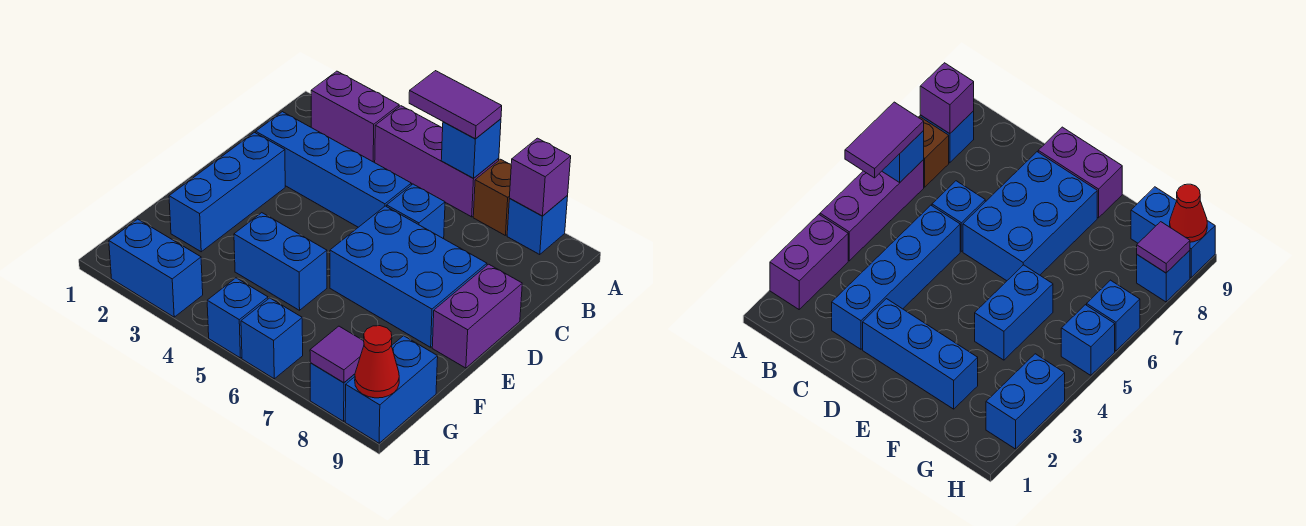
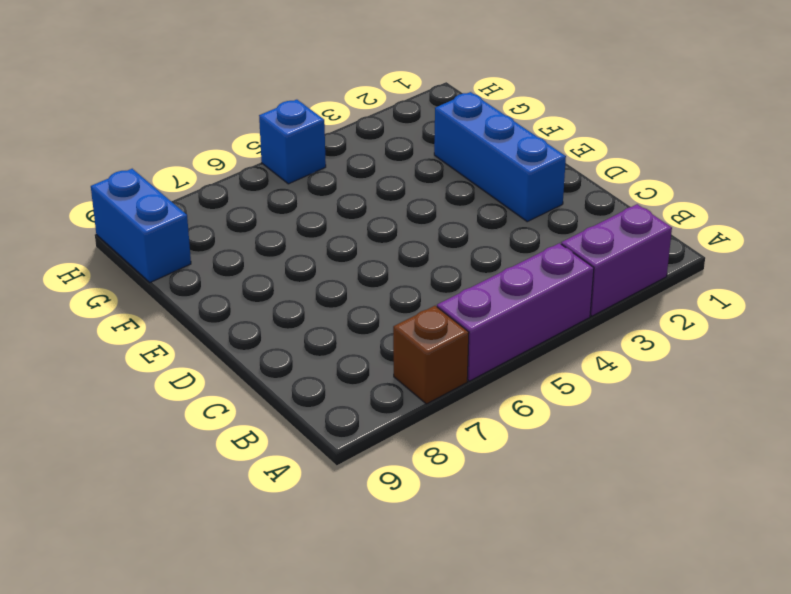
none -> blue brick A8 level 1
none -> blue brick C2:C5 level 1
none -> blue brick C6 level 1

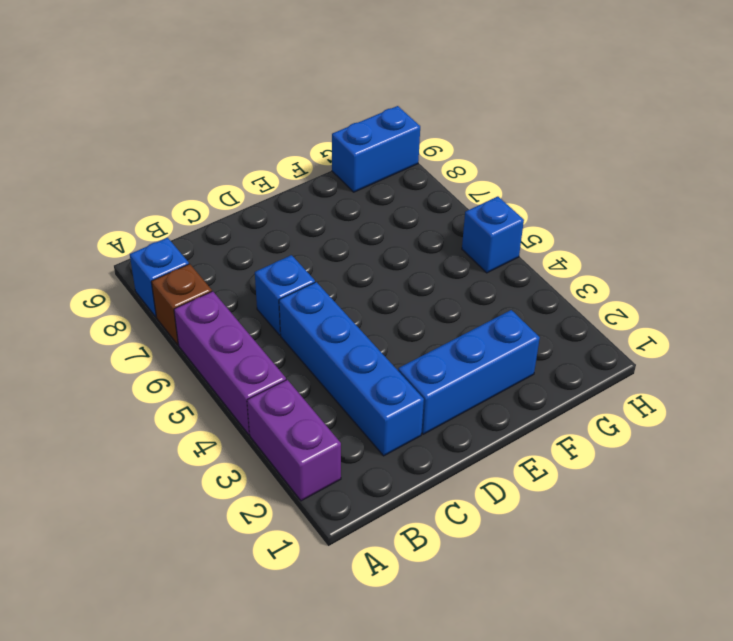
none -> blue brick D6:E8 level 1
none -> purple brick D9:E9 level 1
none -> blue brick F4:F5 level 1

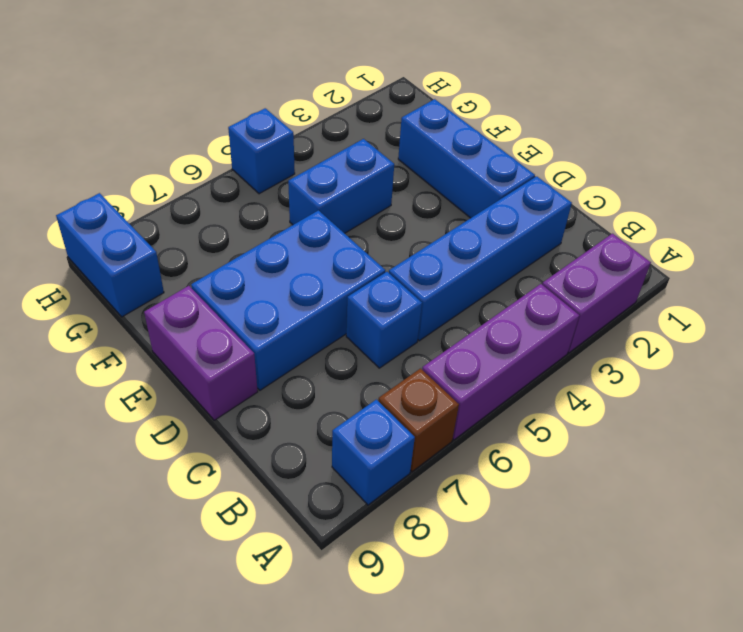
none -> blue brick H2:H3 level 1
none -> blue brick H6 level 1
none -> blue brick H8 level 1

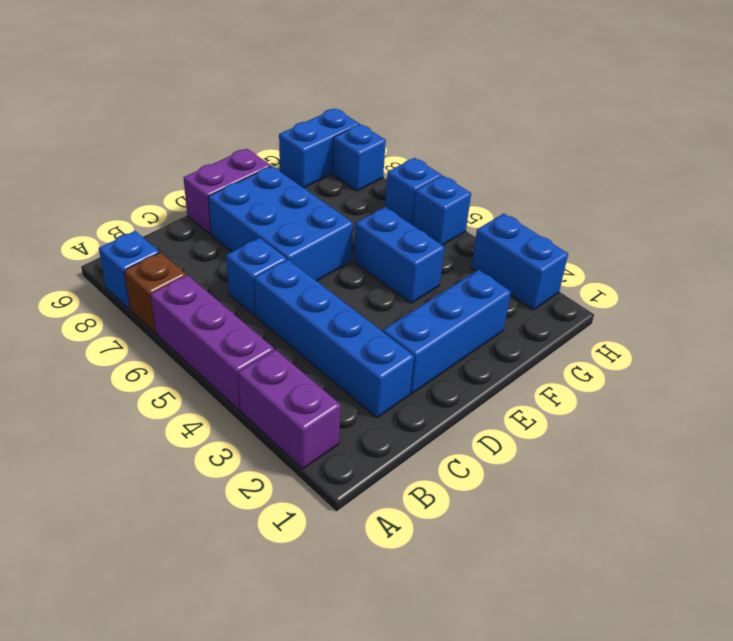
none -> blue brick A6 level 2
none -> purple brick A8 level 2
none -> purple tile H8 level 2

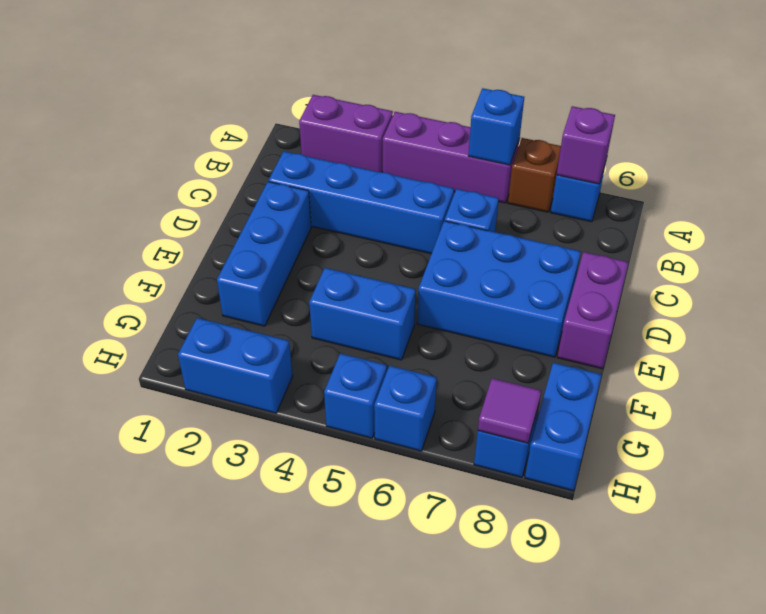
none -> red cone H9 level 2
none -> purple tile A5:A6 level 3

